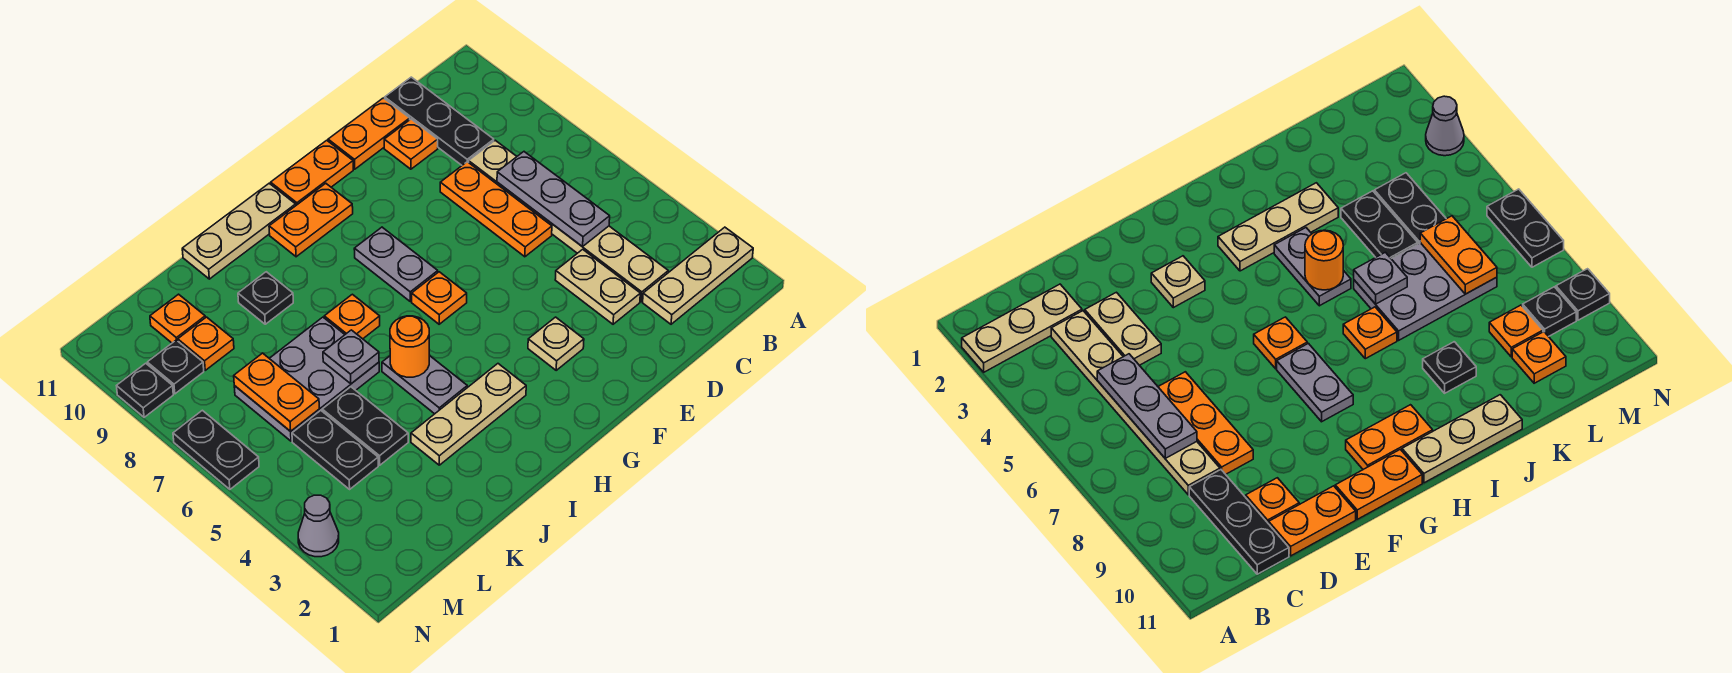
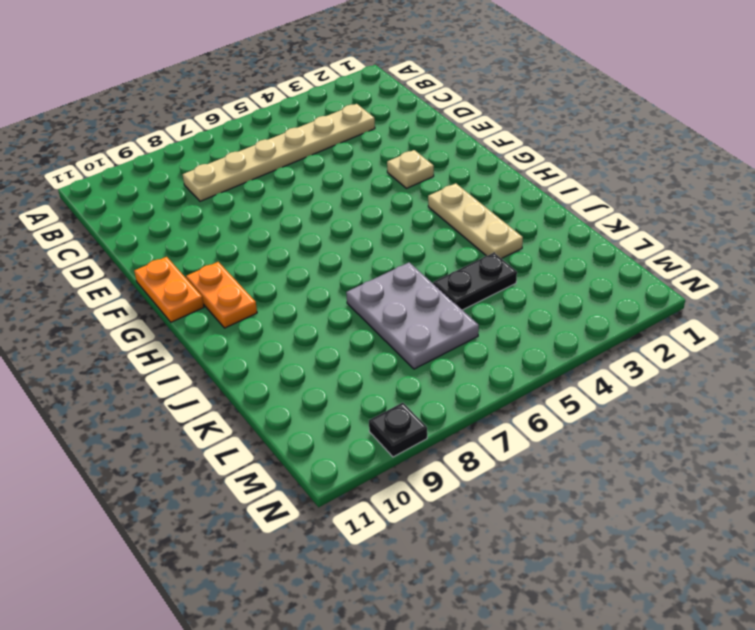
none -> tan plate A2:C2 level 1
none -> black plate C9:C11 level 1
none -> tan plate D3:D4 level 1
none -> orange plate D6:D8 level 1

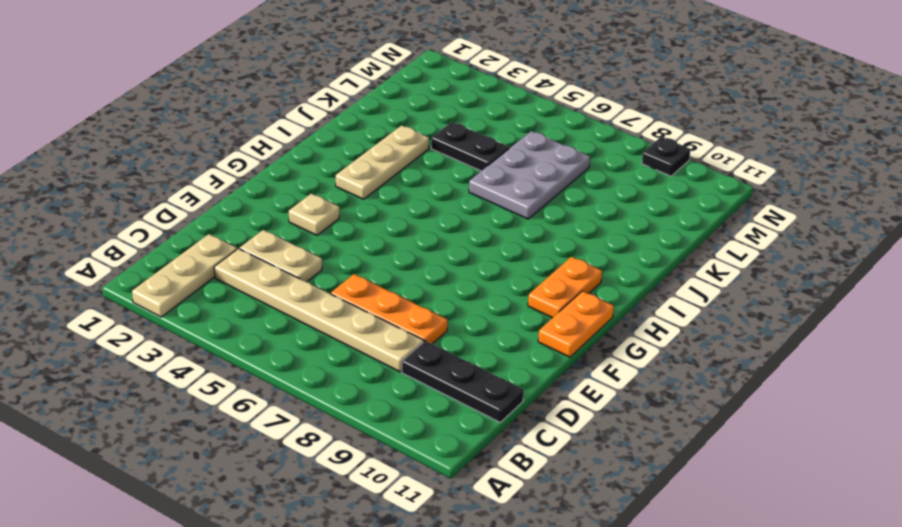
none -> orange plate D10 level 1
none -> orange plate D11:E11 level 1
none -> orange plate G6 level 1
none -> grey plate G7:G8 level 1

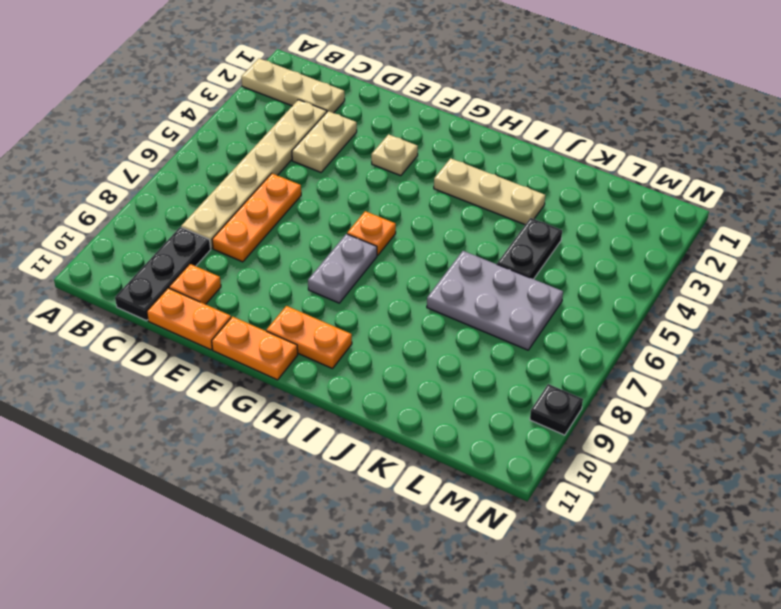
none -> tan plate H11:J11 level 1
none -> grey plate I4:I5 level 1
none -> orange plate I7 level 1
none -> black plate J9 level 1

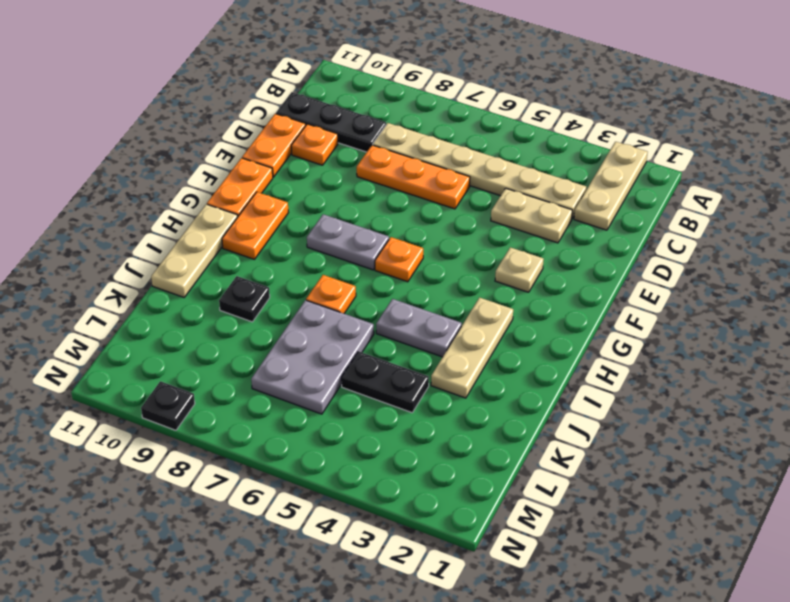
none -> black plate L4:L5 level 1
none -> orange plate L9 level 1
none -> orange plate L10 level 1
none -> black plate M9 level 1

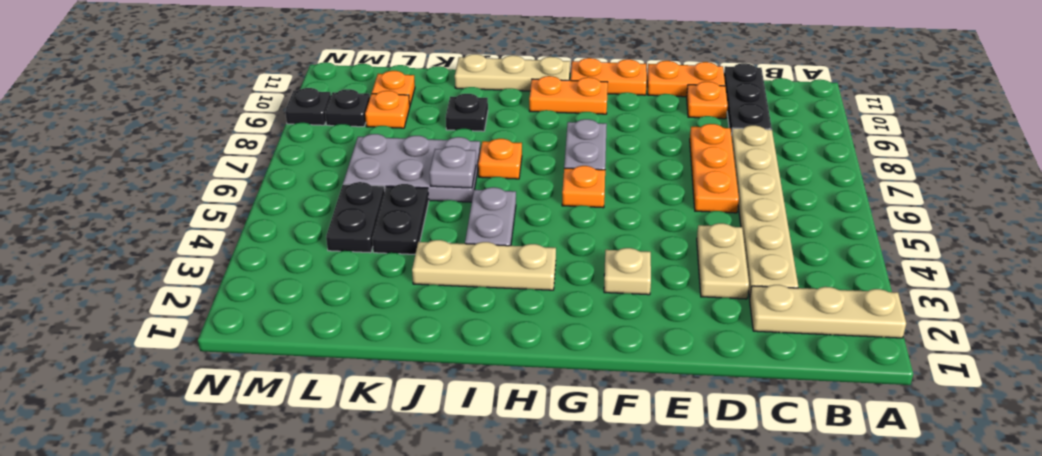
none -> grey cone N3 level 1
none -> black plate N6:N7 level 1
none -> grey plate C5:C7 level 2
none -> orange round brick I5 level 2

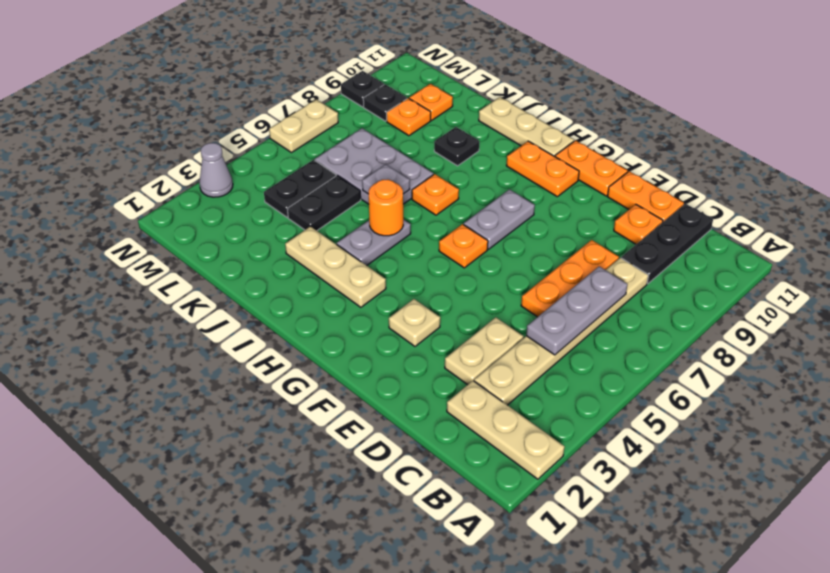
tan plate N6:N7 level 1 -> black plate N6:N7 level 1
none -> orange plate L6:L7 level 2

